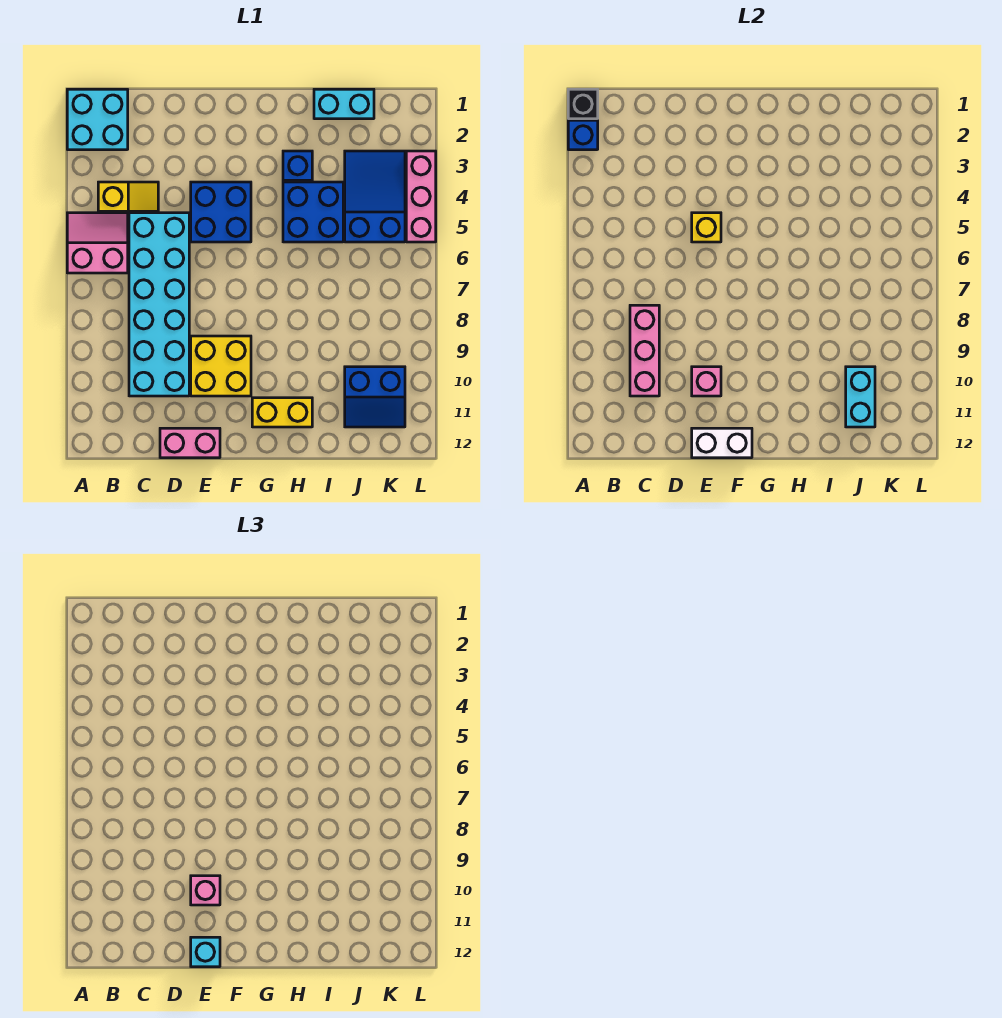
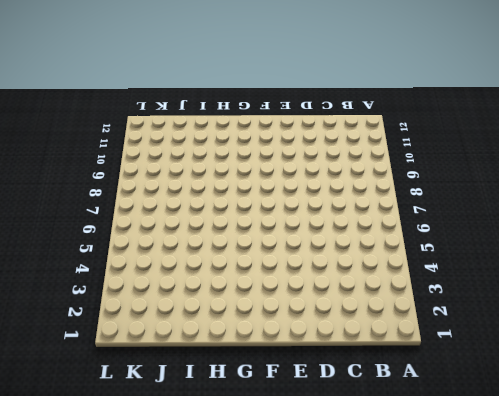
none -> cyan brick A1:B2 level 1
none -> pink slope A5:B6 level 1 top 6
none -> yellow slope B4:C4 level 1 top B

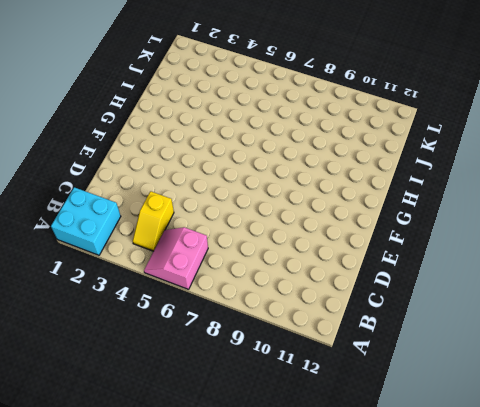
yellow slope B4:C4 level 1 top C -> yellow slope B4:C4 level 1 top B
none -> cyan brick C5:D10 level 1
none -> pink brick D12:E12 level 1
none -> blue brick E4:F5 level 1

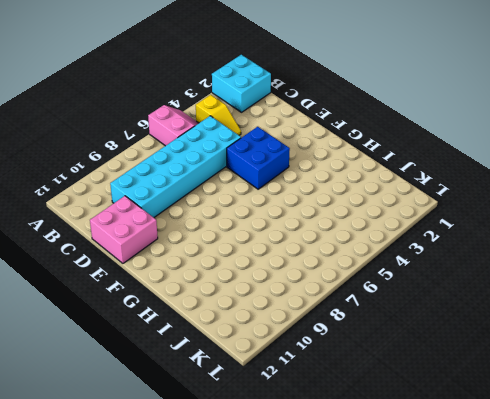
pink brick D11:E12 level 1 -> pink brick D12:E12 level 1
none -> yellow brick E9:F10 level 1
none -> yellow brick G11:H11 level 1
none -> blue brick H3 level 1

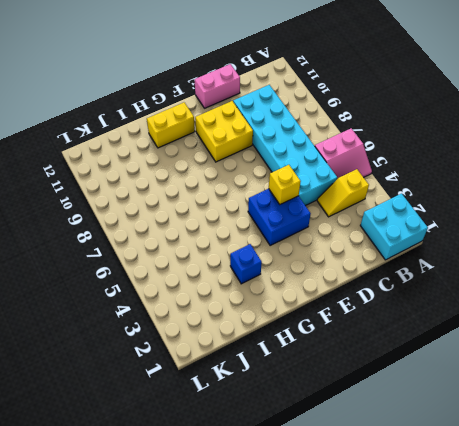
none -> blue brick H4:I5 level 1
none -> cyan brick I1:J1 level 1
none -> blue slope J3:K5 level 1 top 5

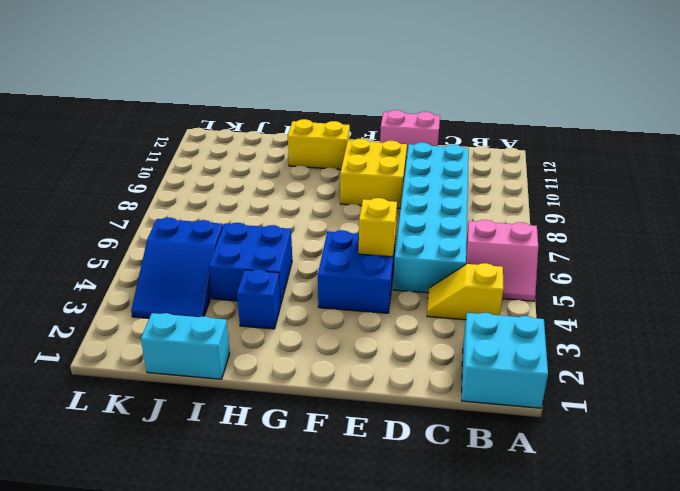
none -> blue slope J10:K11 level 1 top 10
none -> pink brick L3:L5 level 1
none -> black brick A1 level 2

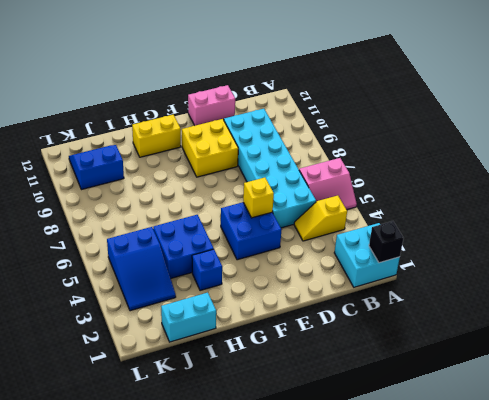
none -> pink brick L3:L5 level 1
none -> blue brick A2 level 2
none -> pink brick C8:C10 level 2

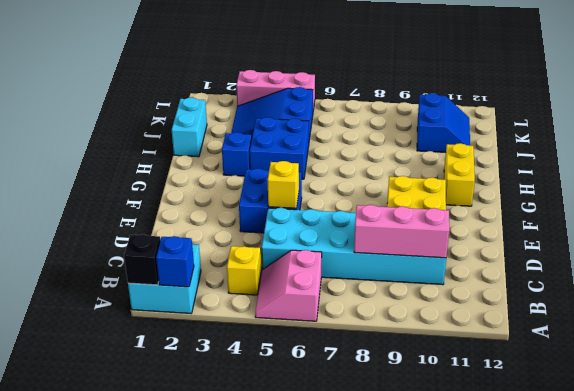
none -> pink brick D12:E12 level 1
none -> pink brick E10 level 2
none -> white brick E12:F12 level 2

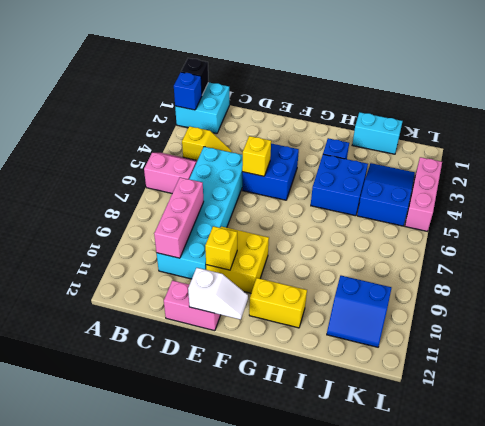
yellow brick E10 level 2 -> pink brick E10 level 2
white slope E12:F12 level 2 top E -> white brick E12:F12 level 2
none -> cyan brick J10:J11 level 2
none -> pink brick E10 level 3
none -> cyan brick E12 level 3

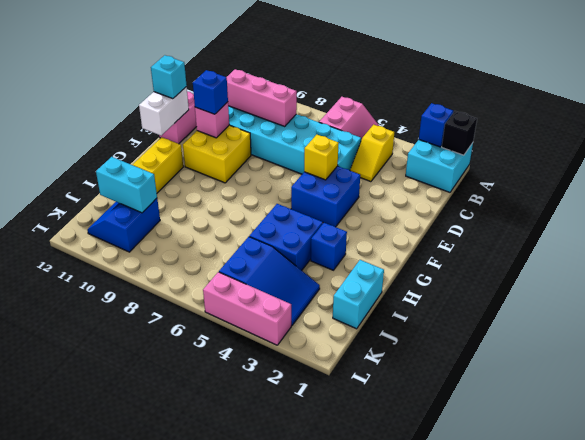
blue brick E10 level 3 -> pink brick E10 level 3

